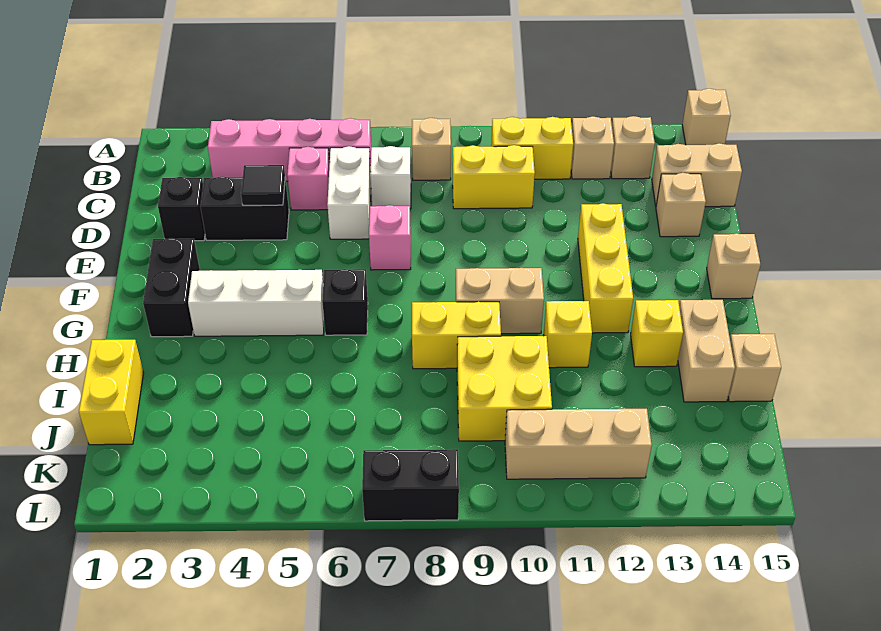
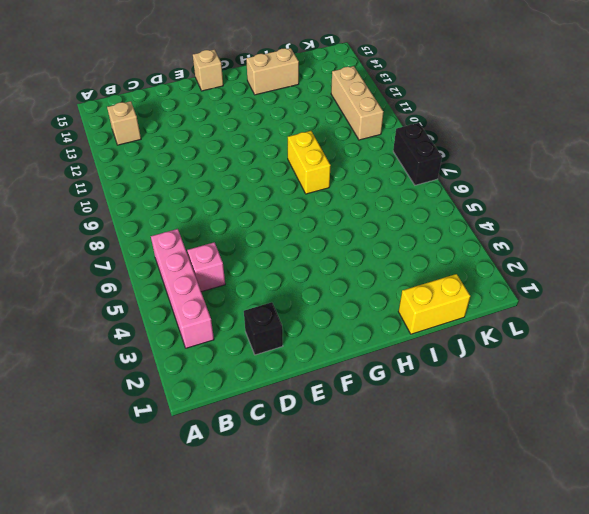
none -> tan brick A15 level 1
none -> tan brick B8 level 1
none -> yellow brick B10:B11 level 1
none -> tan brick B12 level 1

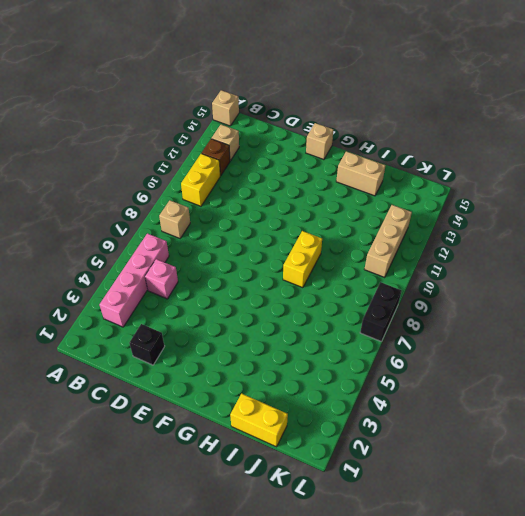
brown brick B12 level 1 -> tan brick B12 level 1
none -> white brick C6:D6 level 1
none -> white brick C7 level 1
none -> yellow brick C9:C10 level 1
none -> tan brick C14:C15 level 1

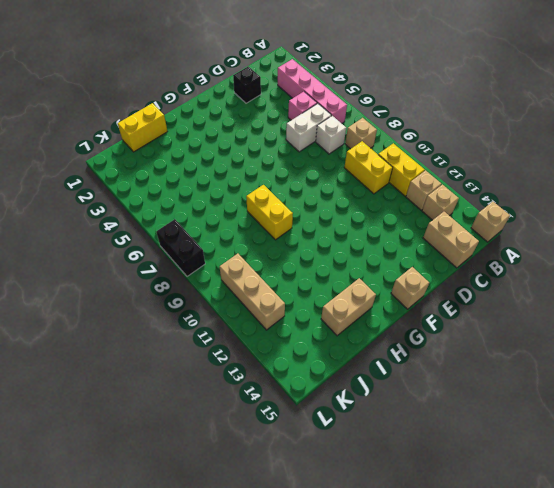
none -> black brick D3:D4 level 1
none -> tan brick D14 level 1
none -> pink brick E7 level 1
none -> yellow brick E12:G12 level 1

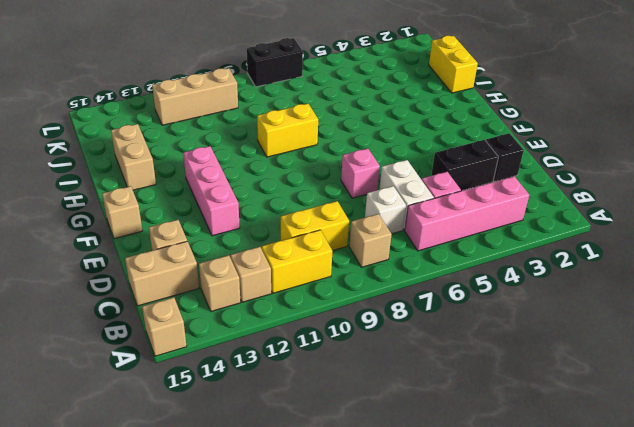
pink brick E12:G12 level 1 -> yellow brick E12:G12 level 1
none -> black brick F2:G2 level 1
none -> white brick G3:G5 level 1
none -> black brick G6 level 1
none -> tan brick G9:G10 level 1

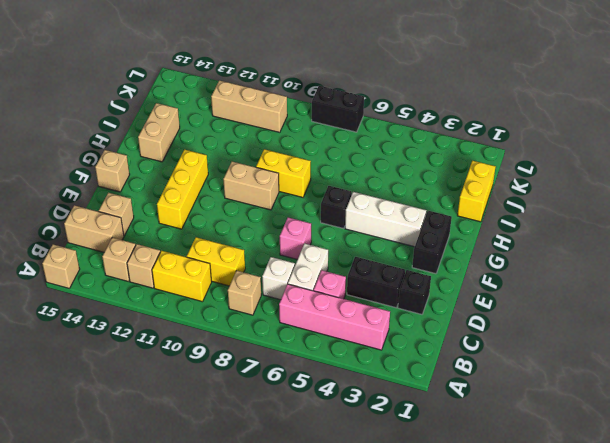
none -> yellow brick H11 level 1
none -> yellow brick H13 level 1
none -> yellow brick I9:J10 level 1
none -> tan brick I15 level 1

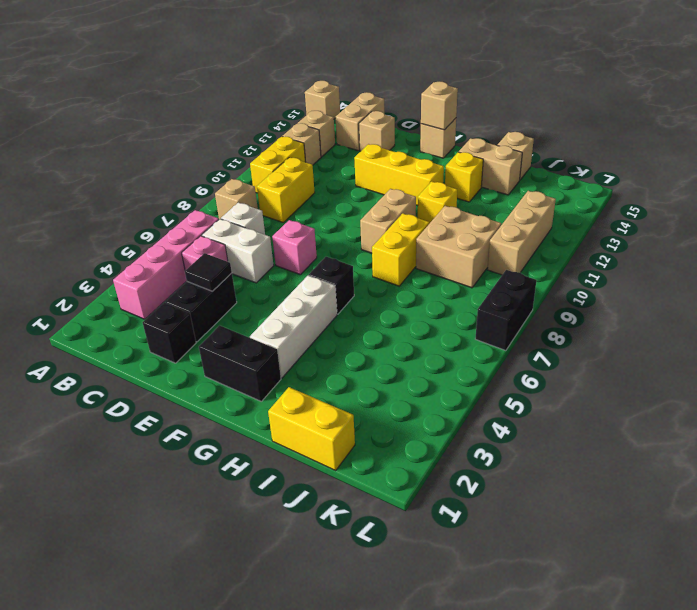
tan brick F15 level 2 -> none
tan brick I9:J10 level 1 -> yellow brick I9:J10 level 1

